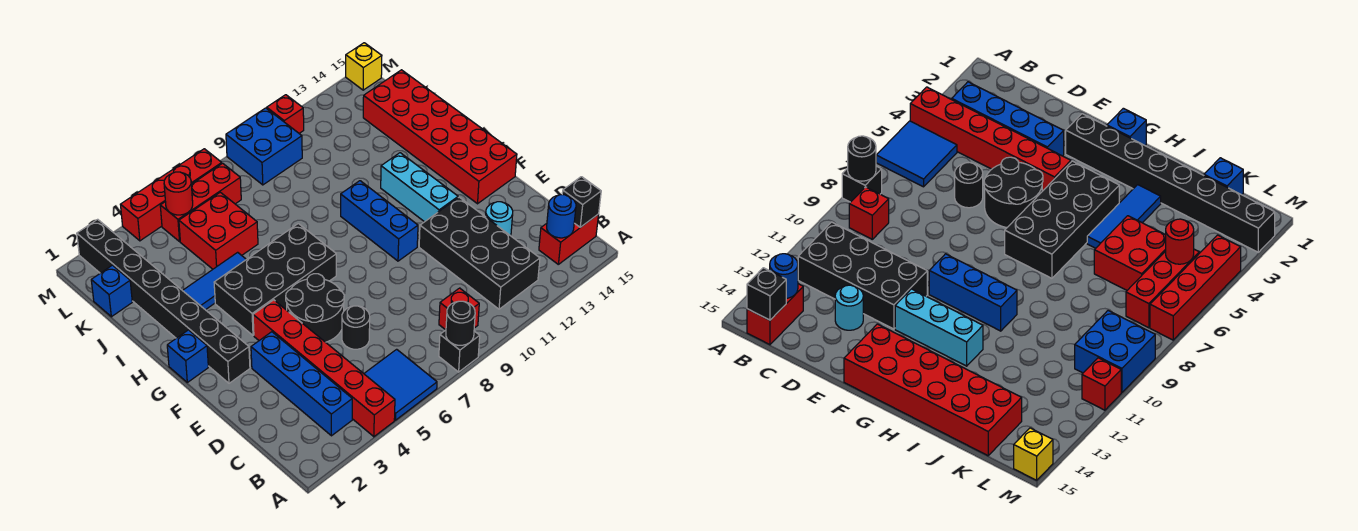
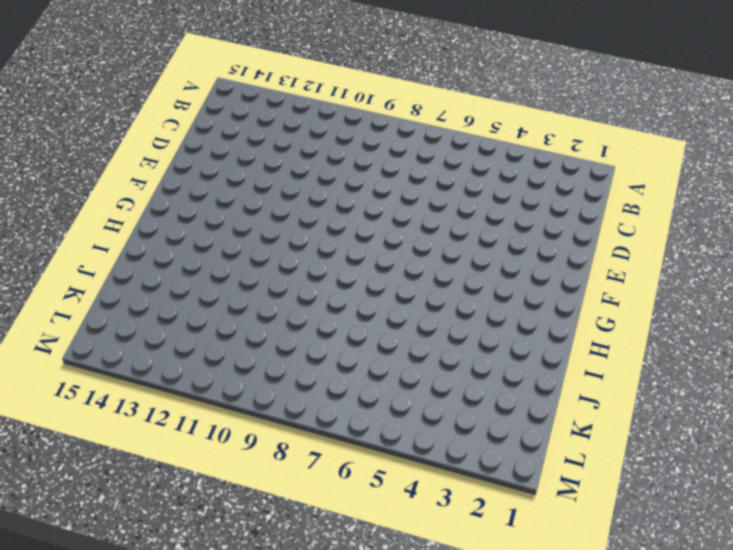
none -> red brick A4:F4 level 1
none -> blue tile A5:B6 level 1
none -> black brick A8 level 1

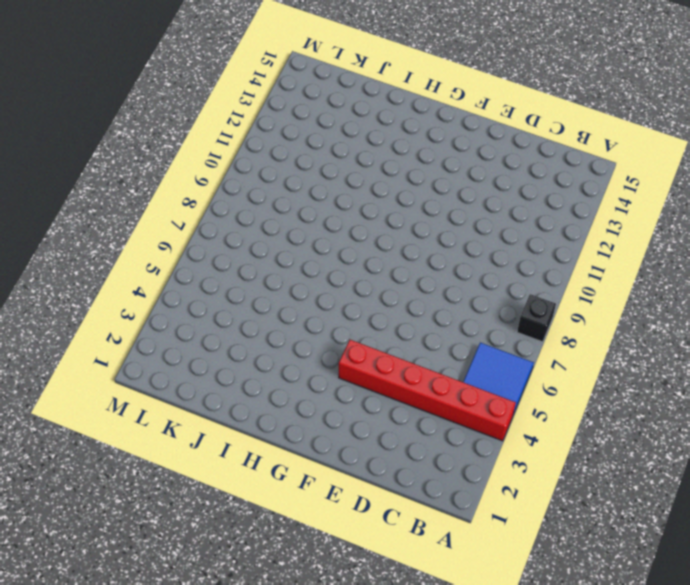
none -> blue brick B3:E3 level 1
none -> red brick B9 level 1
none -> black brick B11:E12 level 1

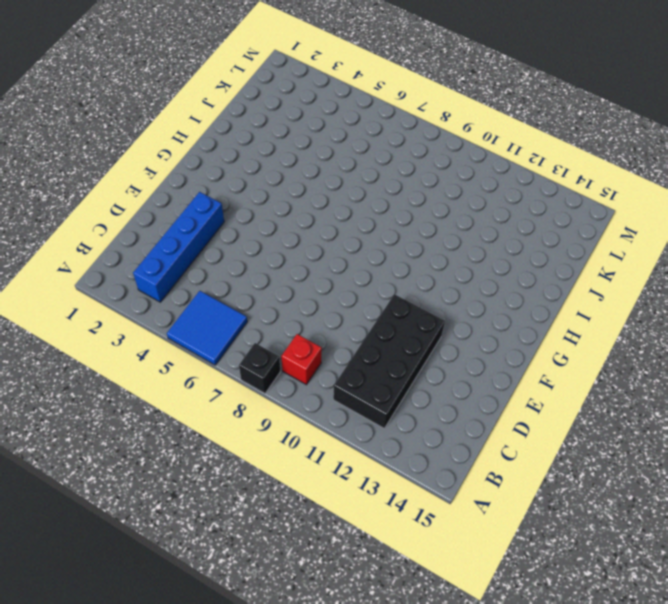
none -> red brick A4:F4 level 1
none -> red brick B14:B15 level 1
none -> black round brick D6 level 1

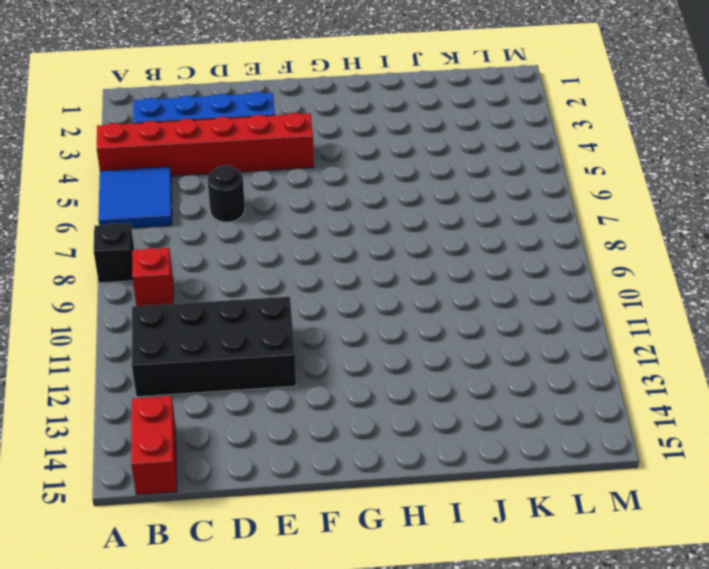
none -> cyan round brick D13 level 1
none -> black round brick E5:F6 level 1
none -> black brick F2:M2 level 1

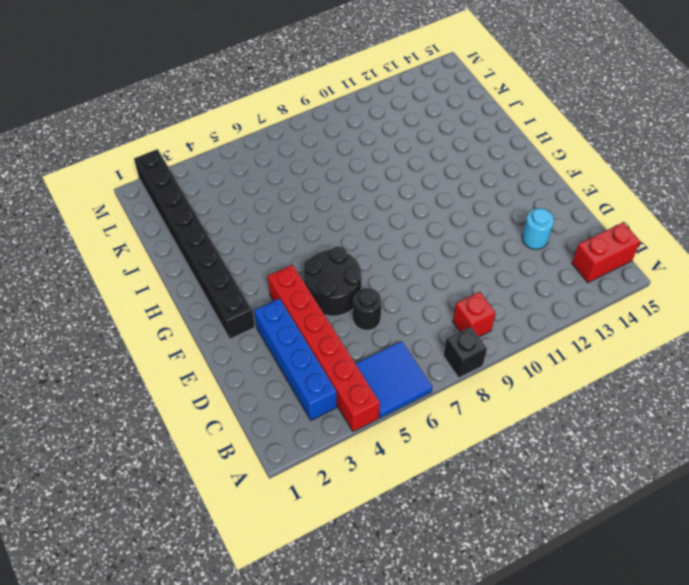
none -> black brick B11:E12 level 1
none -> blue brick F10:H10 level 1
none -> cyan brick F12:H12 level 1

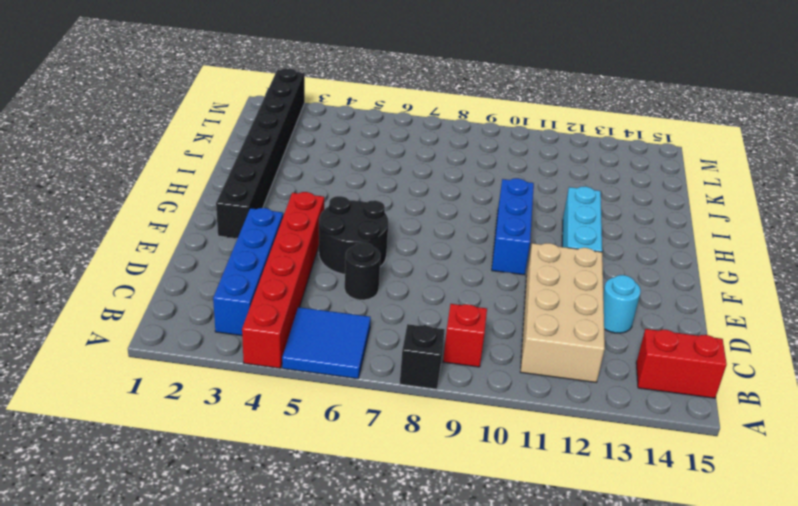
tan brick B11:E12 level 1 -> black brick B11:E12 level 1
none -> red brick F14:K15 level 1
none -> blue brick G1 level 1
none -> black brick G4:H7 level 1

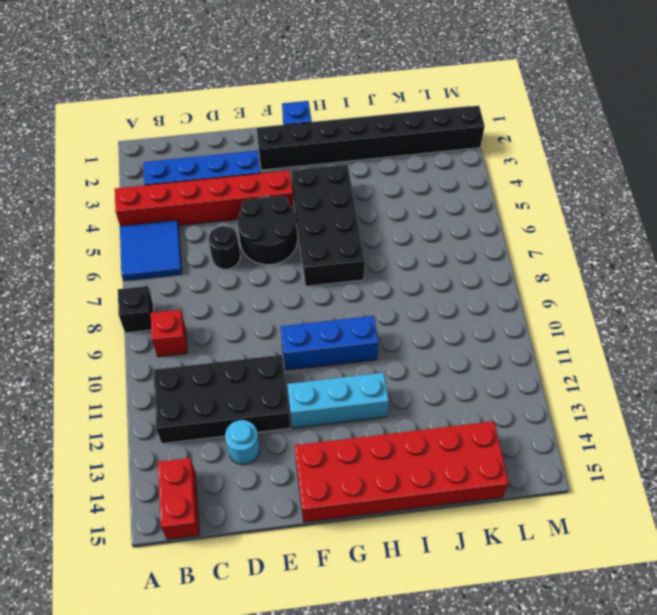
none -> blue tile I3:I5 level 1
none -> red brick J5:K6 level 1
none -> blue brick K1 level 1

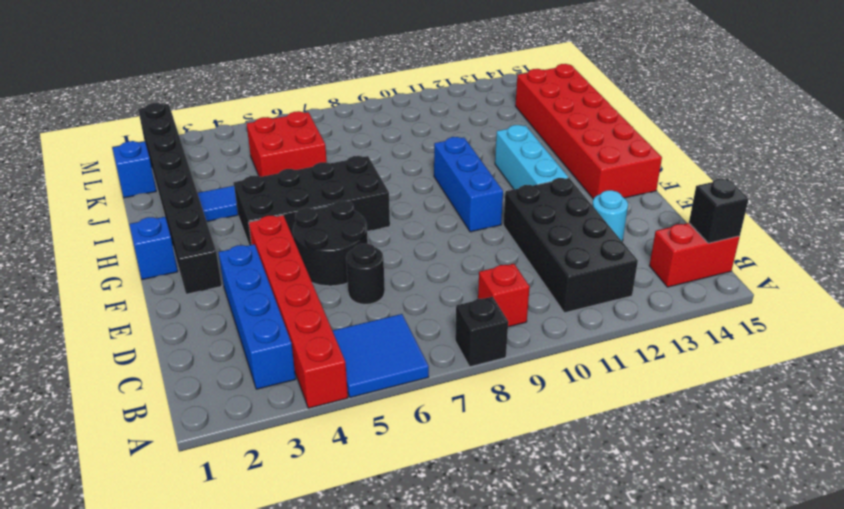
none -> red brick L5:L7 level 1
none -> blue brick L9:M10 level 1
none -> red brick M4:M7 level 1

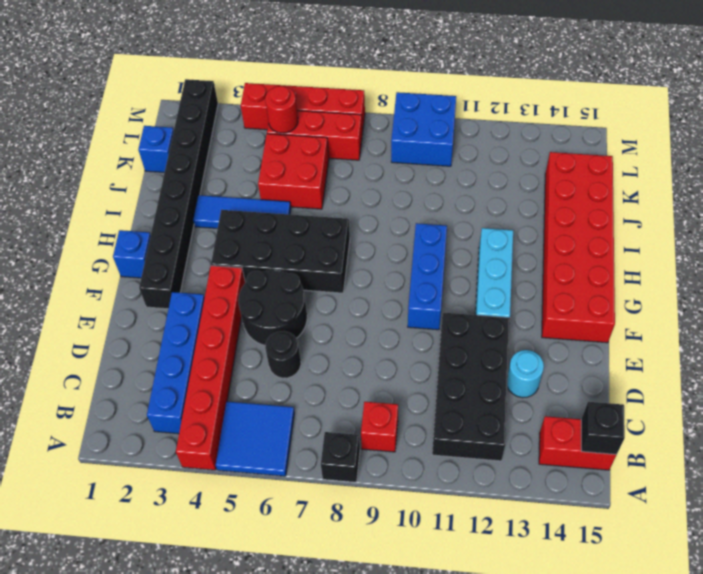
none -> red brick M11 level 1
none -> yellow brick M15 level 1
none -> black round brick A8 level 2

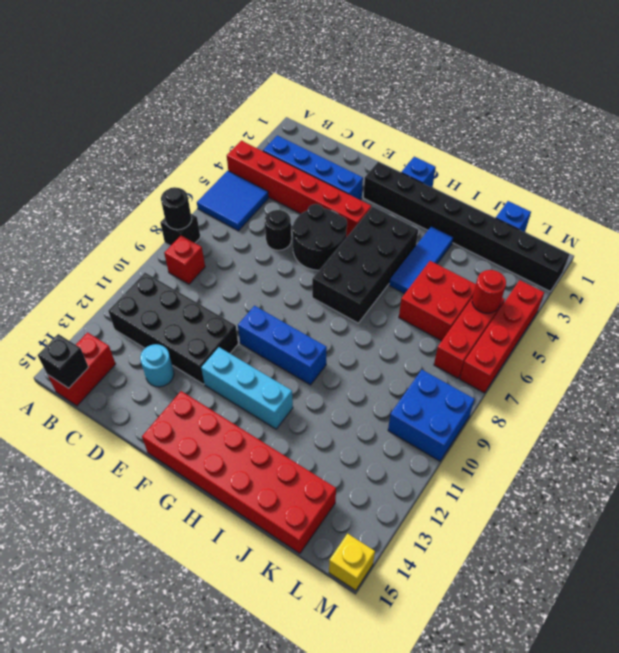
none -> red brick M11 level 1
none -> blue round brick B14 level 2

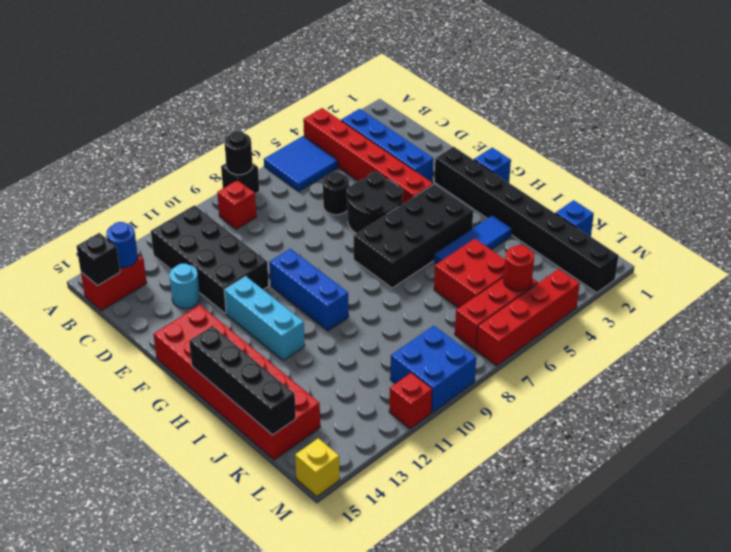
black brick H15:K15 level 2 -> none

